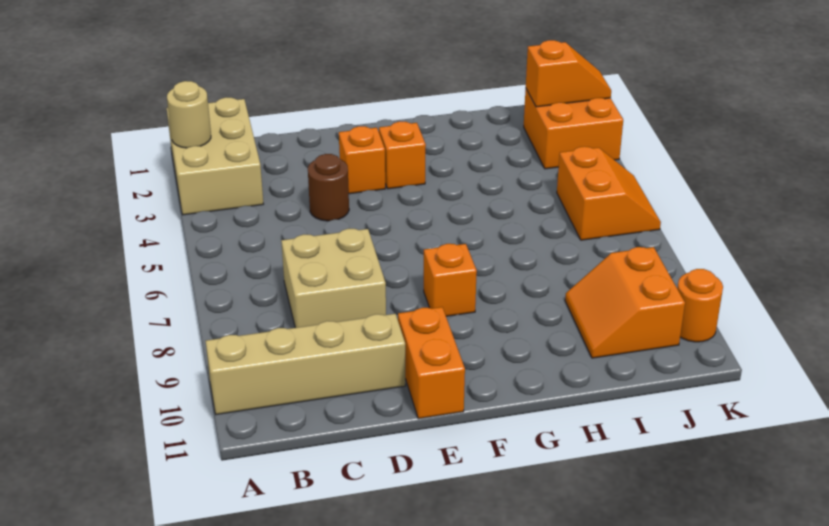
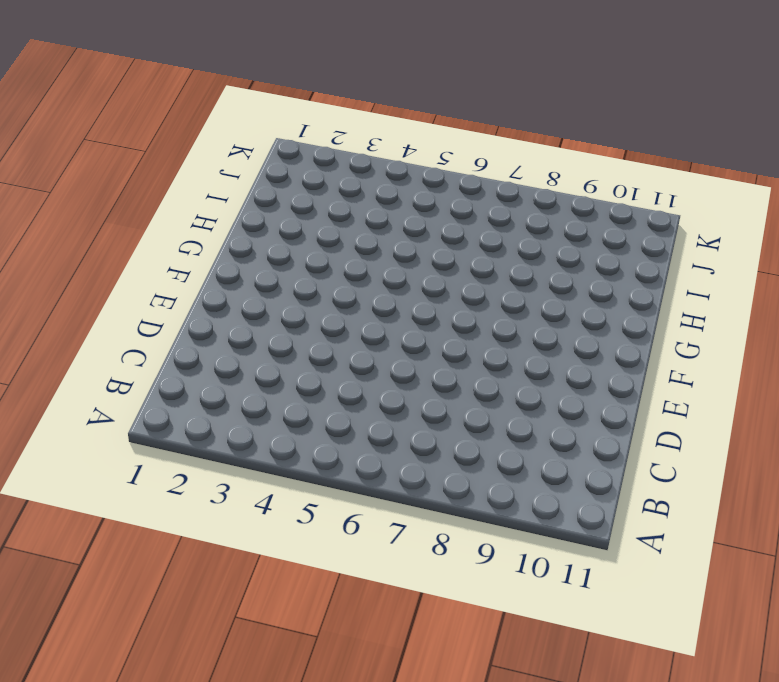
none -> tan brick A1:B3 level 1
none -> tan brick A10:D10 level 1
none -> tan brick C7:D8 level 1

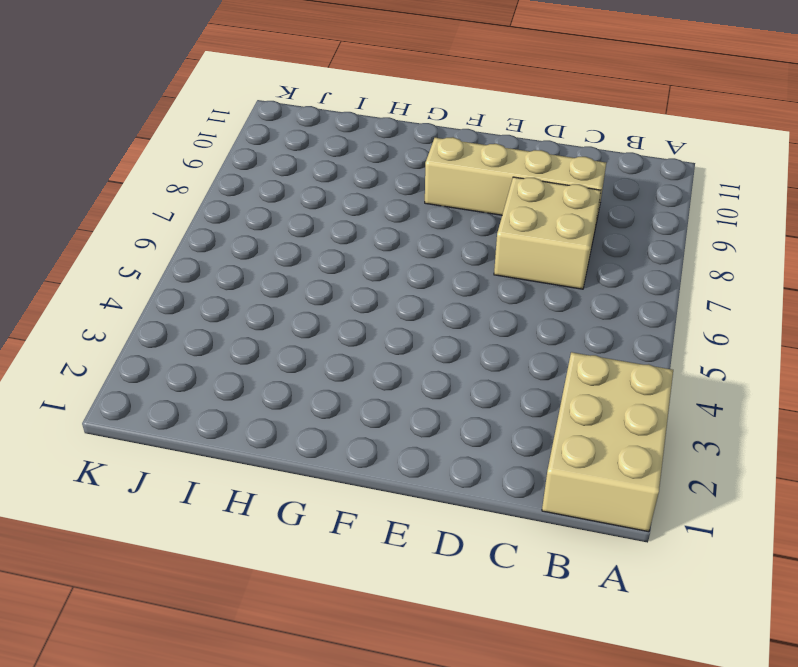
tan brick C9:F9 level 1 -> tan brick A10:D10 level 1
none -> brown round brick D4 level 1
none -> orange brick E3 level 1
none -> orange brick E10:E11 level 1

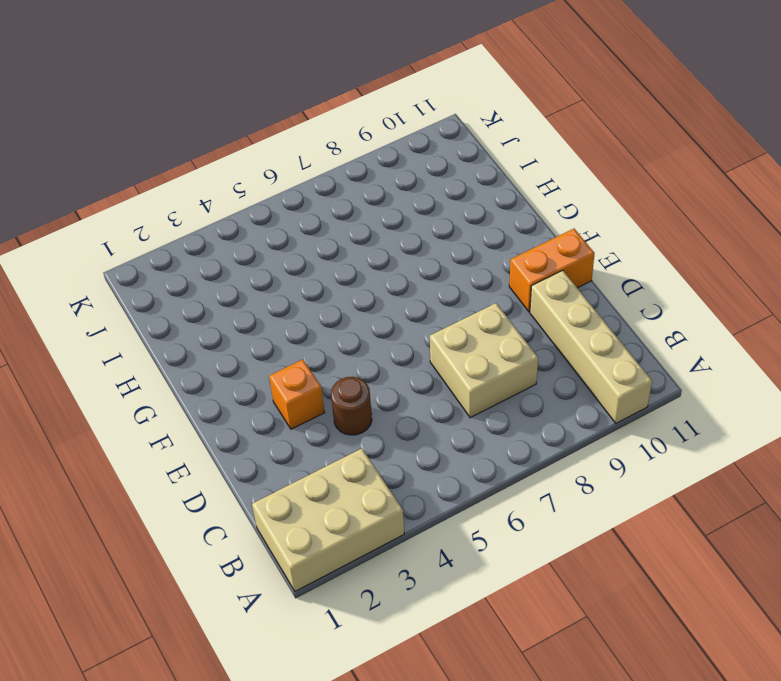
none -> orange brick F3 level 1
none -> orange brick F8 level 1
none -> orange slope I9:J10 level 1 top J

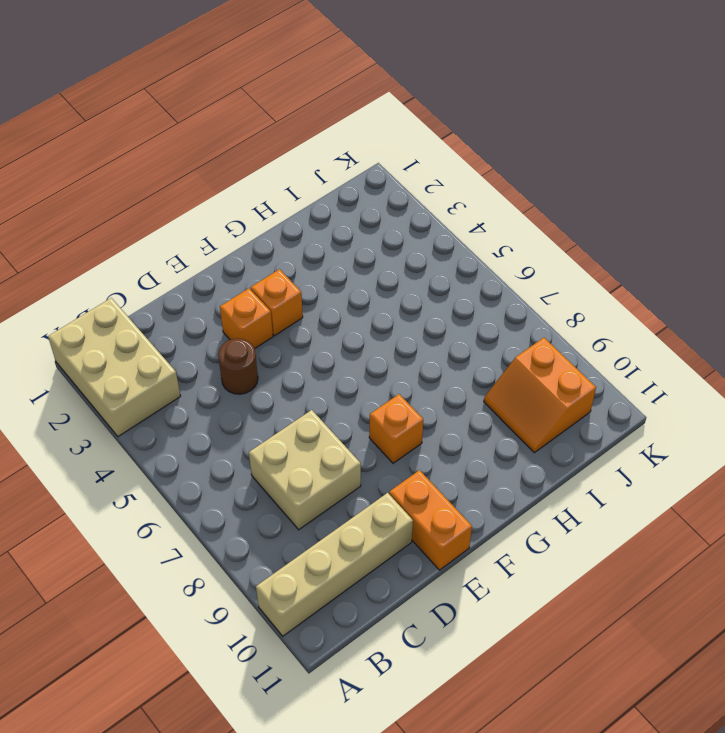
none -> orange brick J2:K3 level 1
none -> orange slope J5:K6 level 1 top J
none -> orange round brick K10 level 1

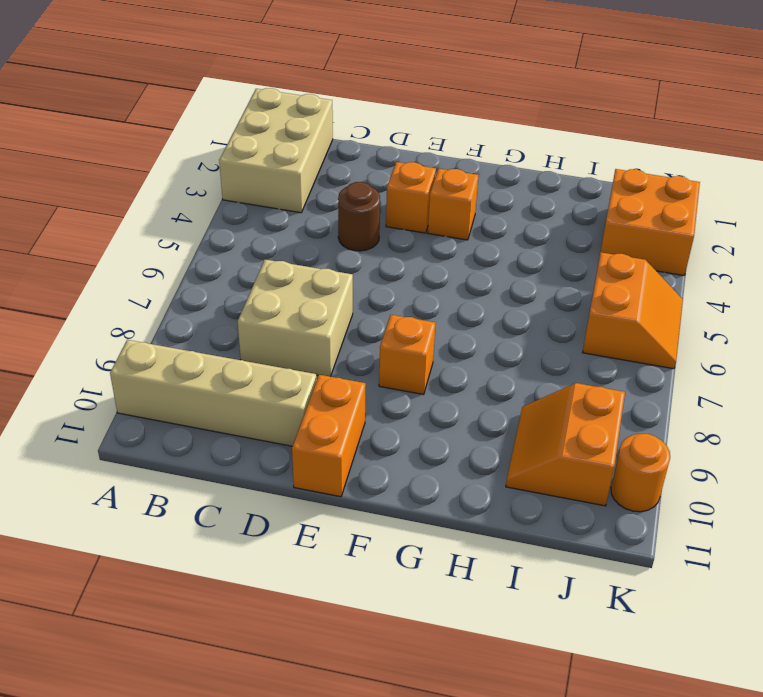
none -> tan round brick A2 level 2
none -> orange slope J2:K2 level 2 top J

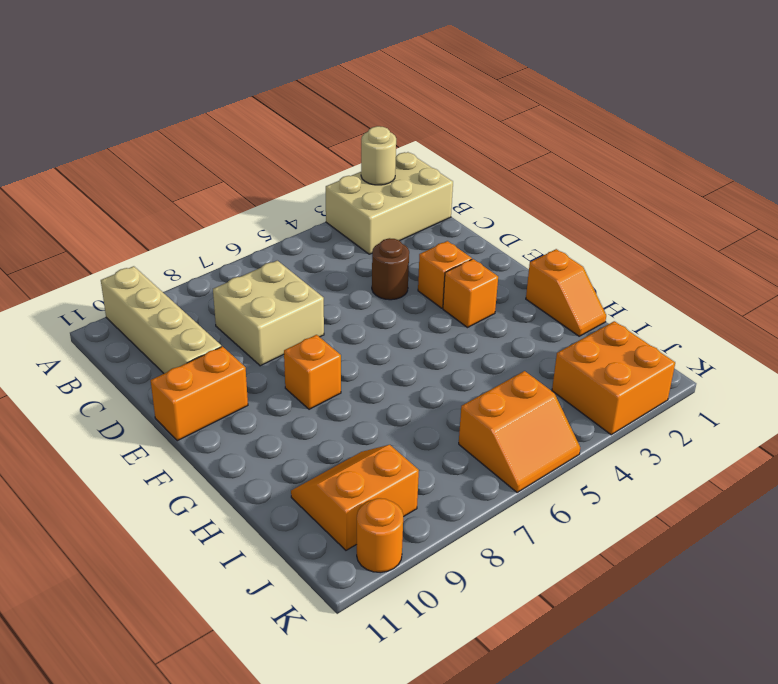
orange slope G1:H1 level 1 top G -> orange slope J2:K2 level 2 top J

